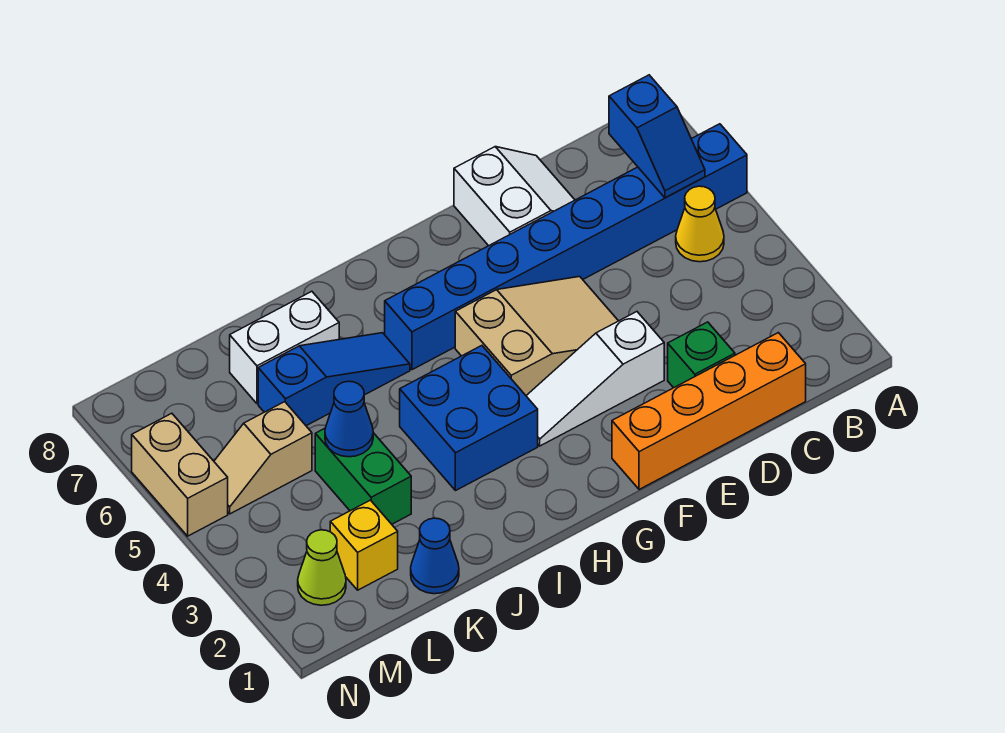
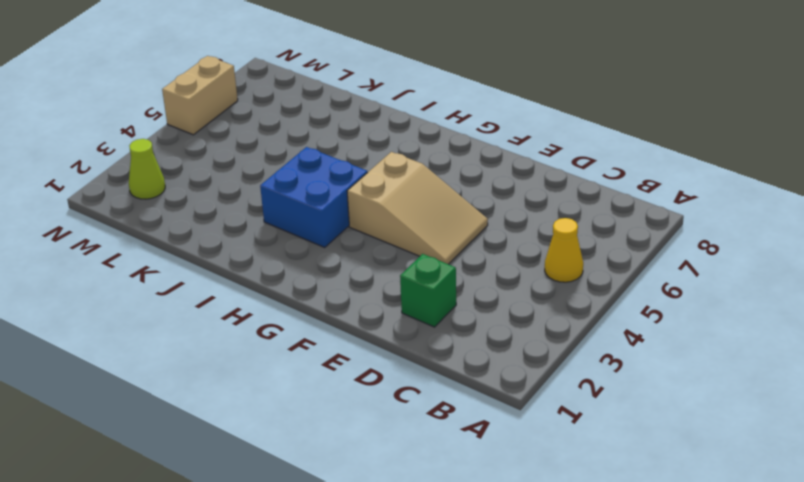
none -> blue brick A6:H6 level 1
none -> orange brick C1:F1 level 1
none -> white slope D7:E8 level 1 top E

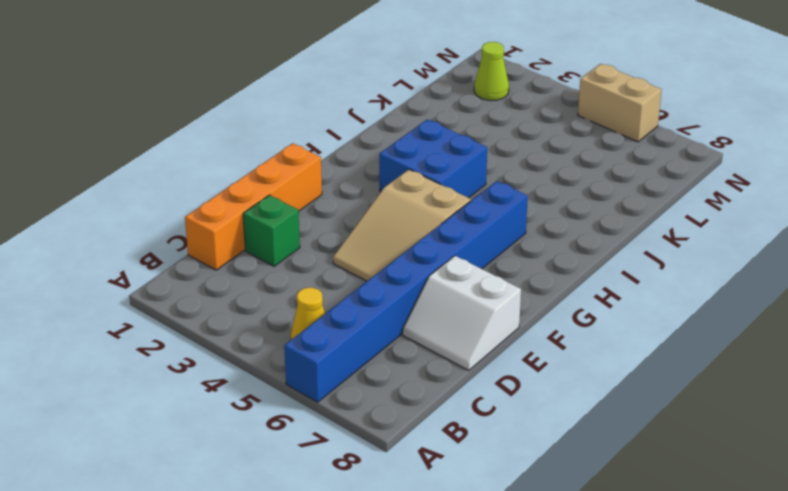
none -> white slope E3:G3 level 1 top E
none -> blue slope I6:K6 level 1 top K
none -> white brick J7:K7 level 1

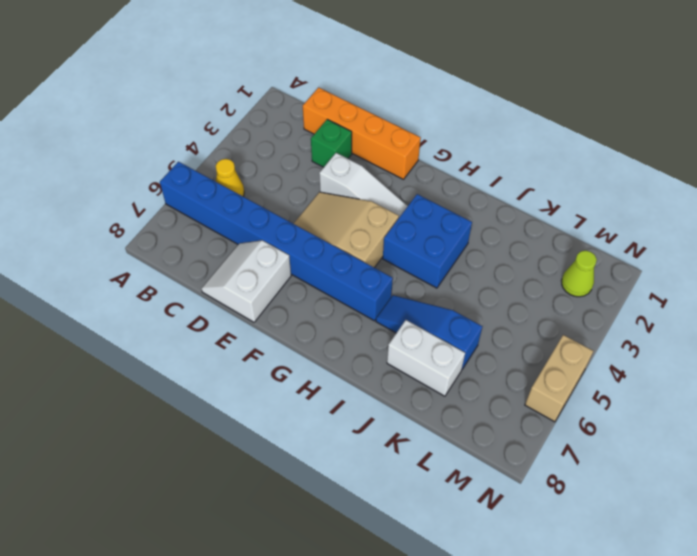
none -> blue cone K1 level 1
none -> green brick K3:K4 level 1
none -> yellow brick L2 level 1

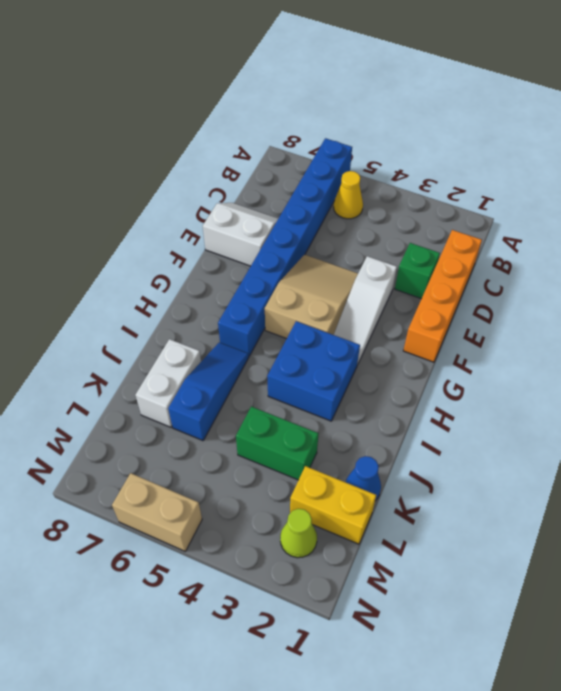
yellow brick L1:L2 level 1 -> yellow brick L2 level 1
none -> tan slope L5:M5 level 1 top L
none -> blue slope B6:B7 level 2 top 7
none -> blue cone K4 level 2

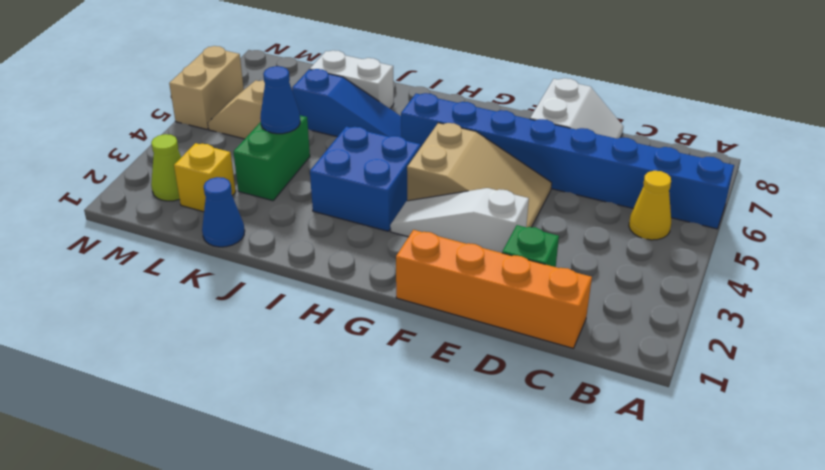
none -> blue slope B6:B7 level 2 top 7

